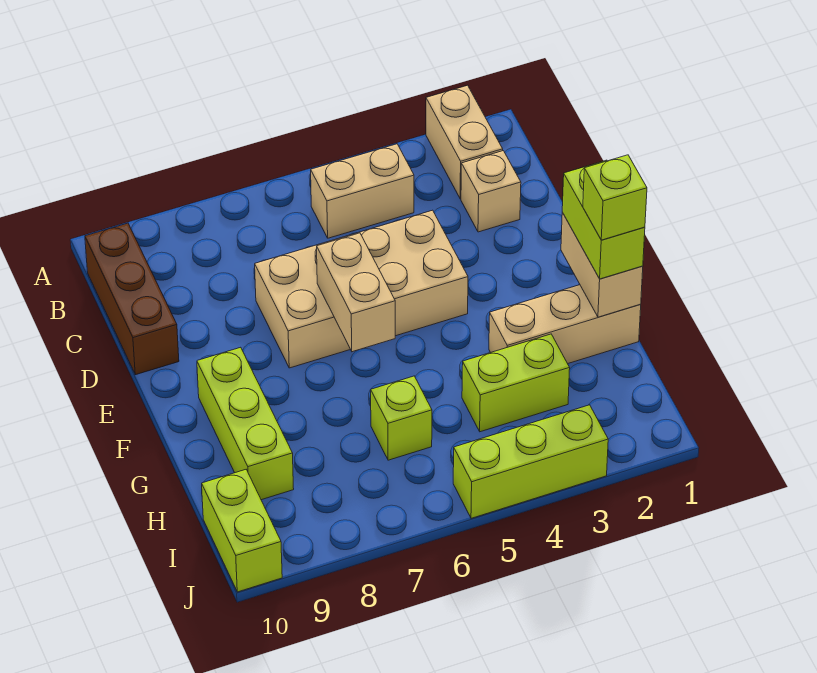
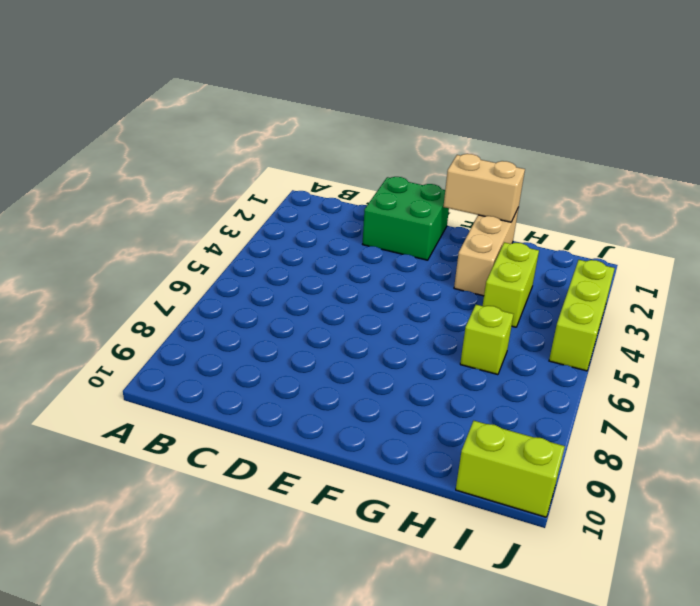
green brick D1:E2 level 1 -> none
none -> tan brick A2:B2 level 1
none -> tan brick B4:B5 level 1
none -> brown brick B10:D10 level 1

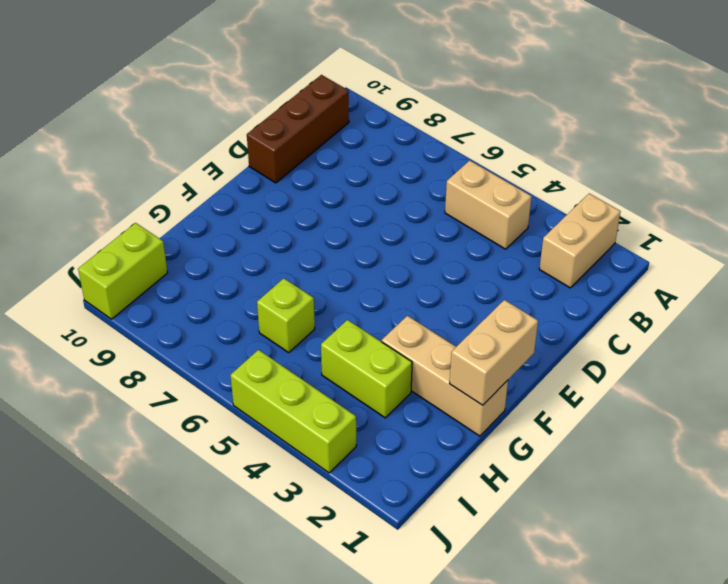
none -> tan brick C2 level 1
none -> tan brick D4:E7 level 1
none -> lime brick F9:H9 level 1

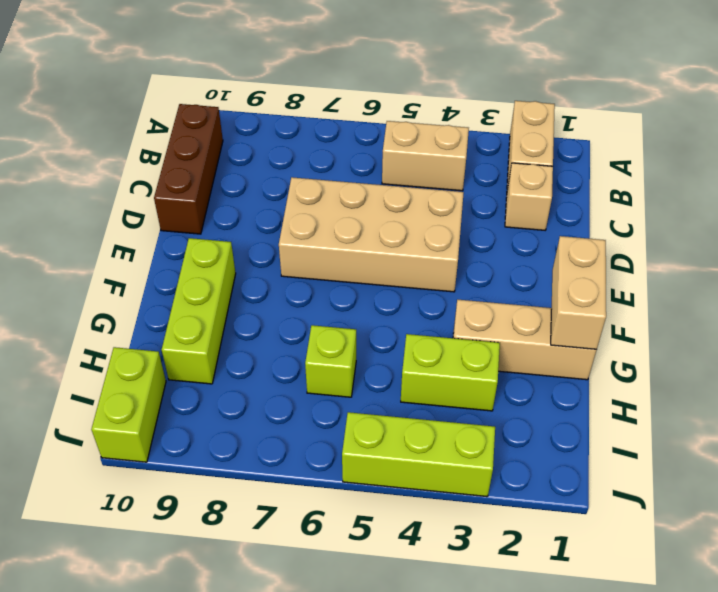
none -> tan brick E6:F6 level 2
none -> lime brick F1:G1 level 3
none -> lime brick G1 level 4

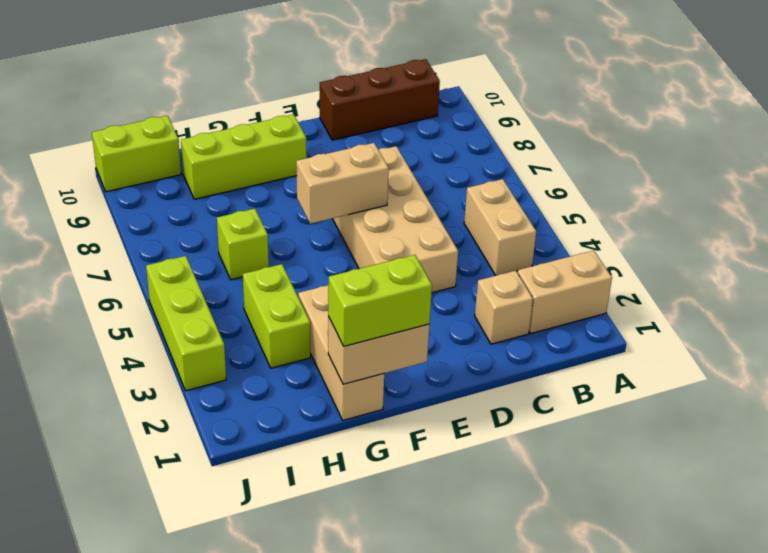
none -> lime brick G1 level 4

